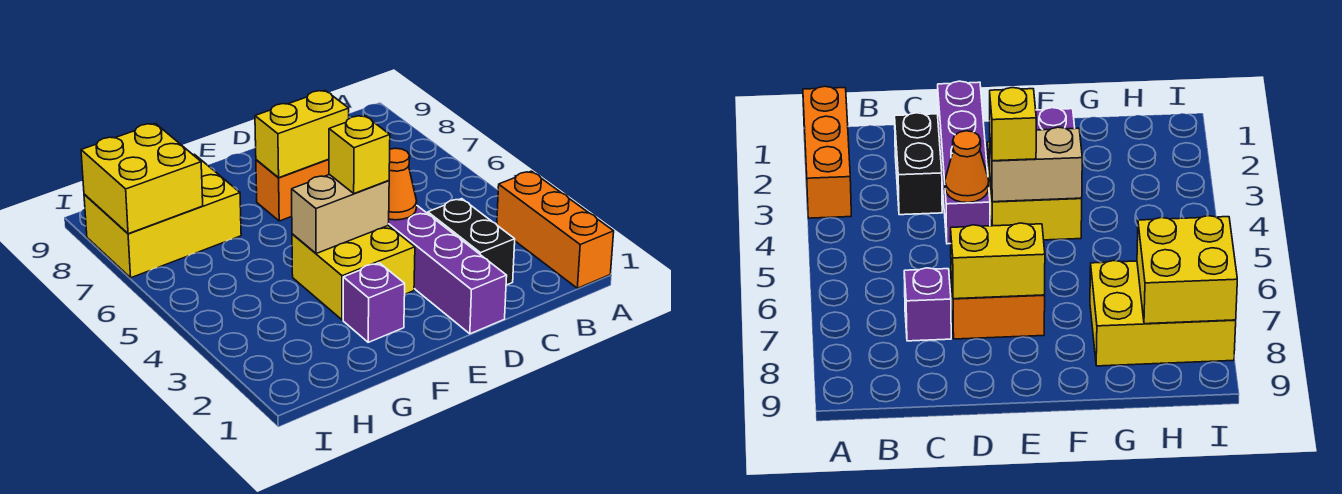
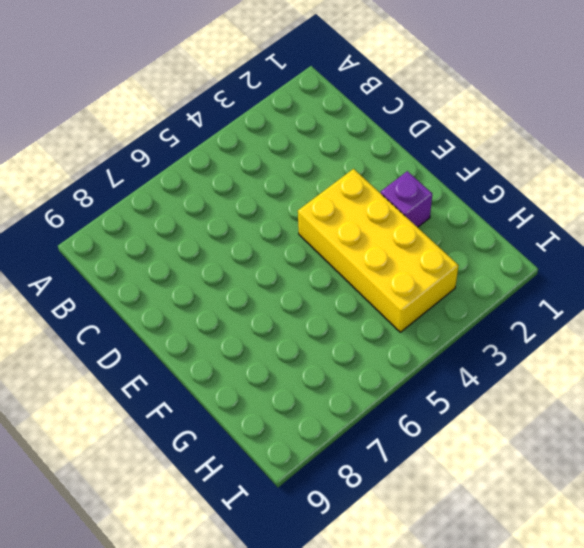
yellow brick E3:H4 level 1 -> yellow brick E3:F4 level 1
none -> orange brick A1:A3 level 1
none -> black brick C2:C3 level 1
none -> purple brick C7 level 1

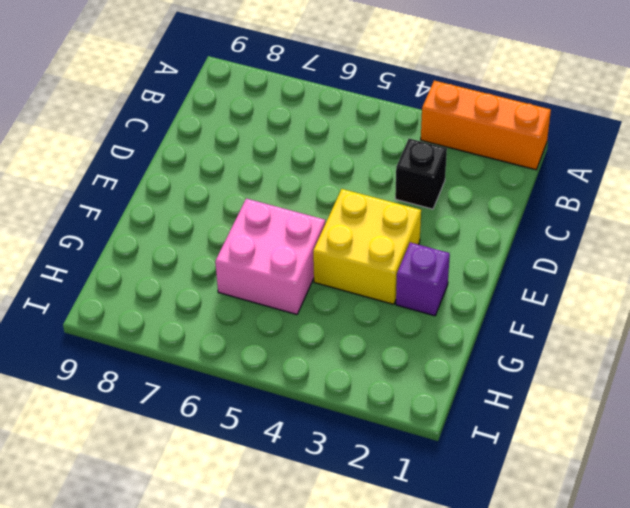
black brick C3 level 1 -> black brick C2:C3 level 1
pink brick F5:G6 level 1 -> none
none -> purple brick C7 level 1
none -> purple brick D1:D4 level 1
none -> orange brick D7:E7 level 1

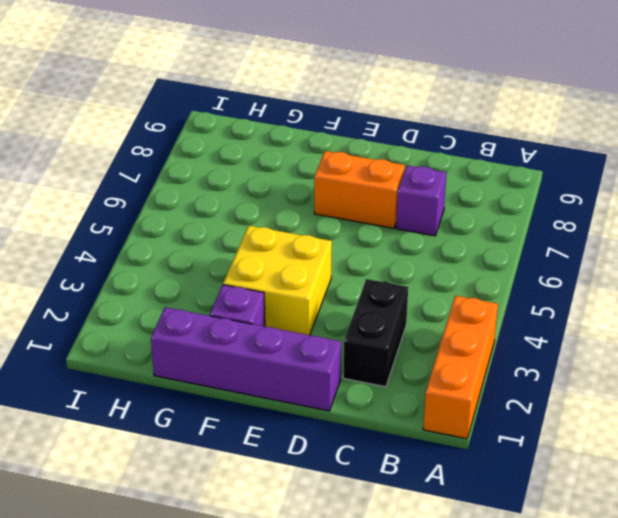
purple brick D1:G1 level 1 -> purple brick D1:D4 level 1
none -> yellow brick G7:I8 level 1
none -> orange cone D4 level 2
none -> yellow brick D7:E7 level 2

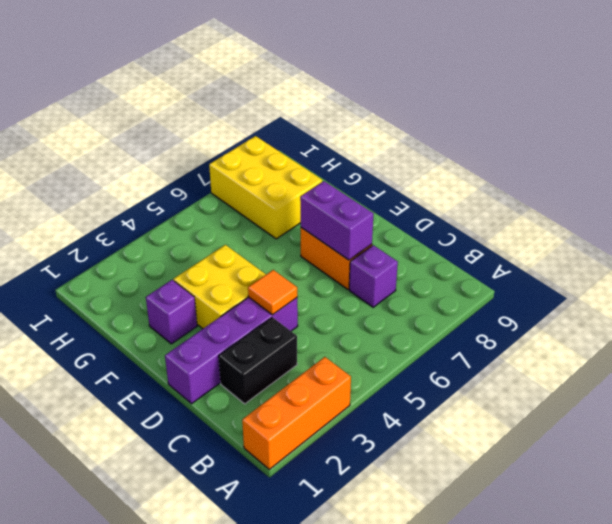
orange tile D4 level 2 -> orange cone D4 level 2
purple brick D7:E7 level 2 -> yellow brick D7:E7 level 2
none -> tan brick E4:F4 level 2
none -> yellow brick H7:I8 level 2
none -> yellow brick E4 level 3

